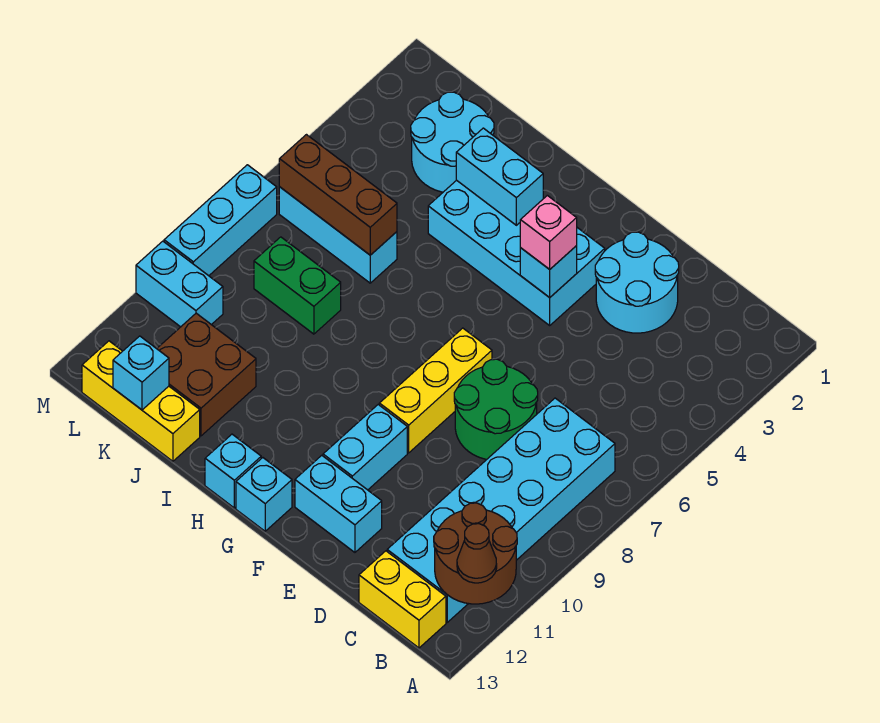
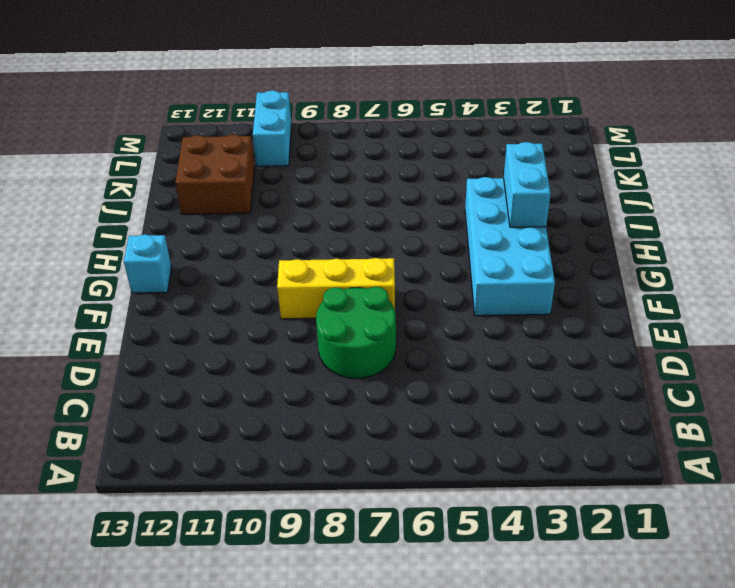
none -> cyan brick B7:C12 level 1
none -> yellow brick B13:C13 level 1
none -> cyan round brick D2:E3 level 1

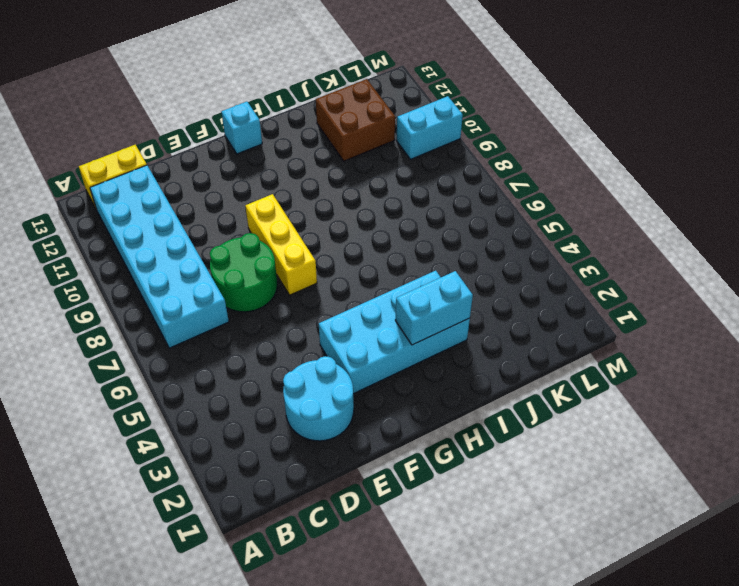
none -> cyan brick E12:F12 level 1
none -> cyan brick F10:F11 level 1
none -> cyan brick H13 level 1

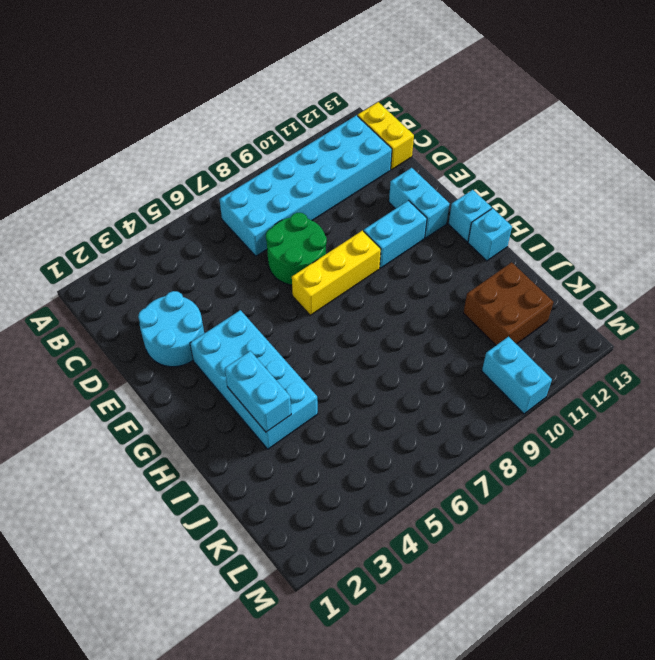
none -> cyan round brick J2:K3 level 1
none -> cyan brick J6:L6 level 1
none -> green brick J8:K8 level 1

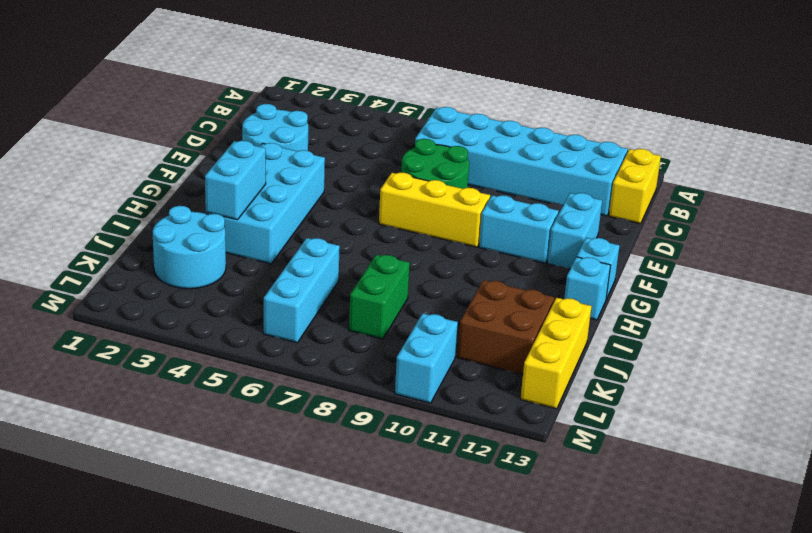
none -> cyan brick M7:M9 level 1
none -> brown round brick A11:B12 level 2
none -> cyan brick F4 level 2

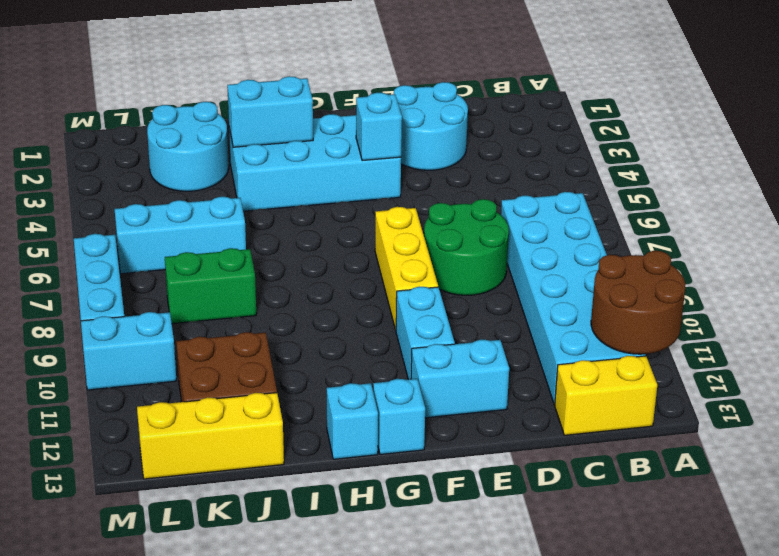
none -> brown brick J6:L6 level 2
none -> cyan brick K13 level 2
none -> brown cone A12 level 3

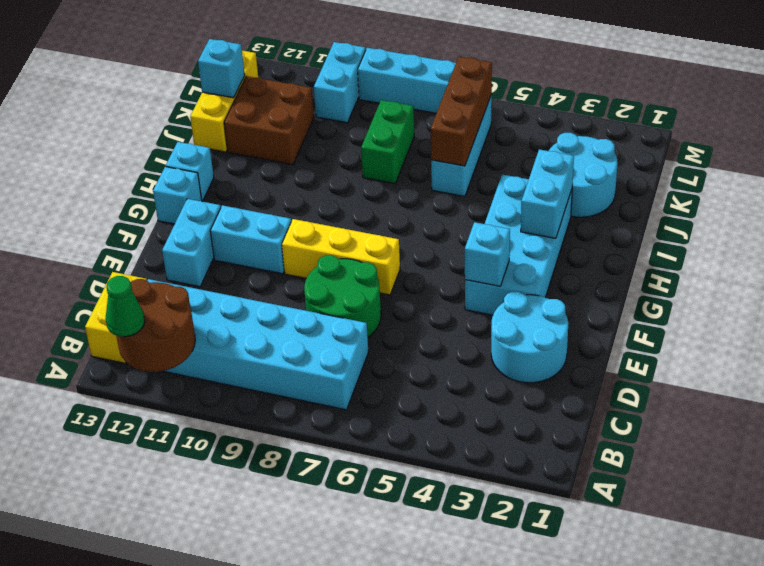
green cone A12 level 3 -> brown cone A12 level 3
none -> pink brick F4 level 3

